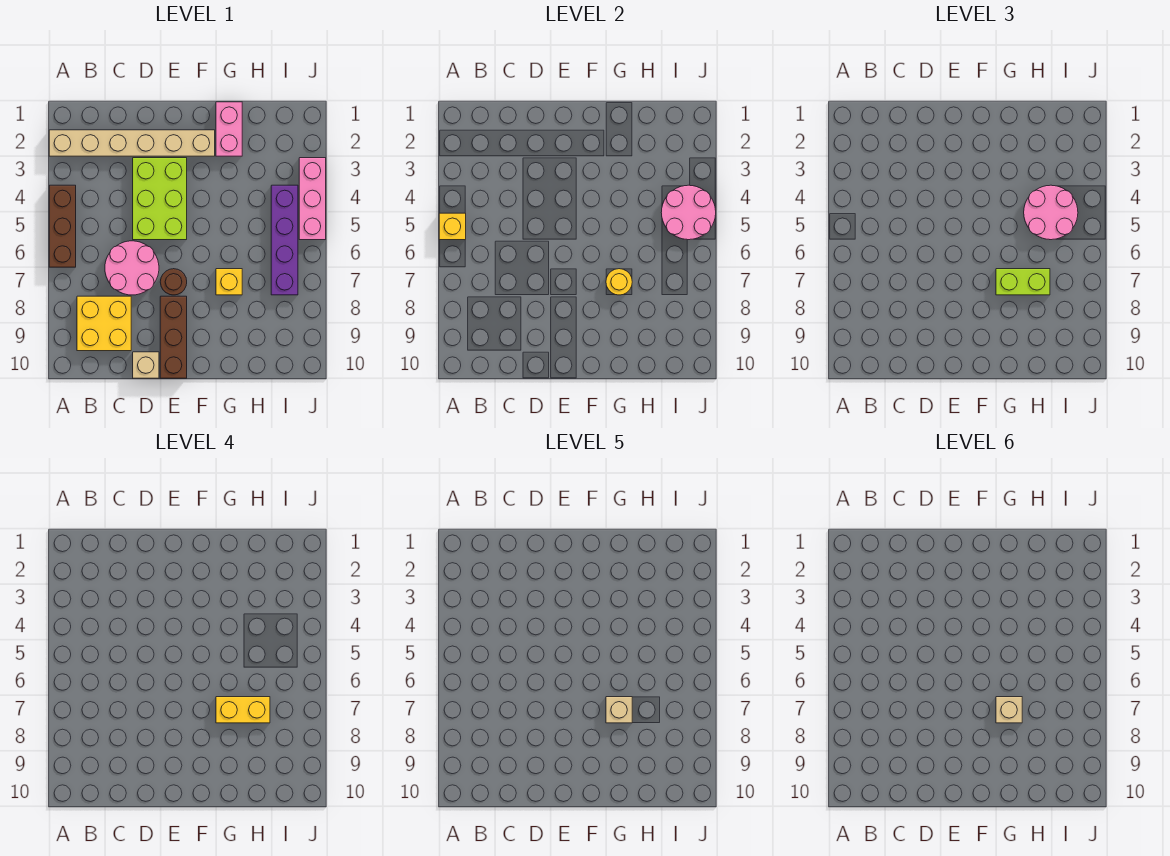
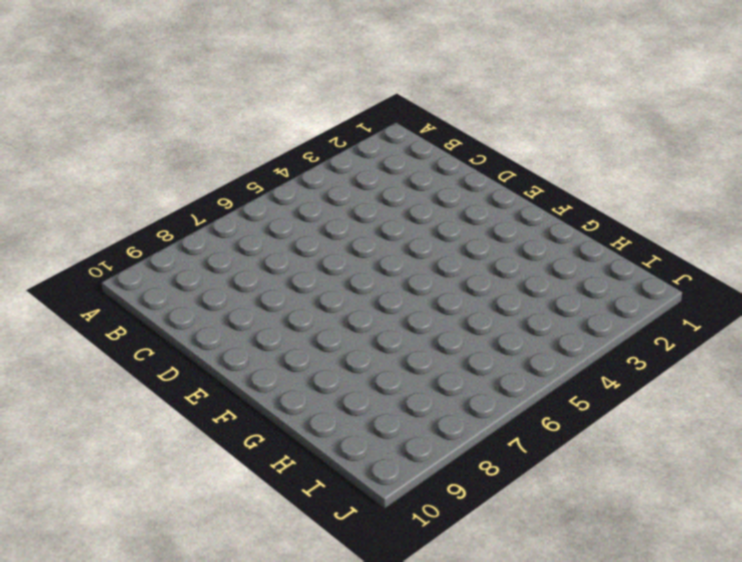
none -> tan brick A2:F2 level 1
none -> brown brick A4:A6 level 1
none -> yellow brick B8:C9 level 1

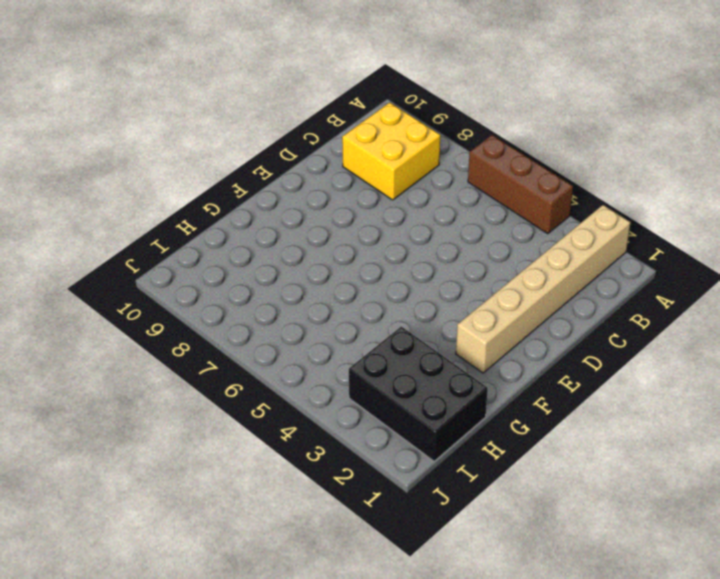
black brick H1:I3 level 1 -> none
none -> pink round brick C6:D7 level 1
none -> lime brick D3:E5 level 1
none -> tan brick D10 level 1

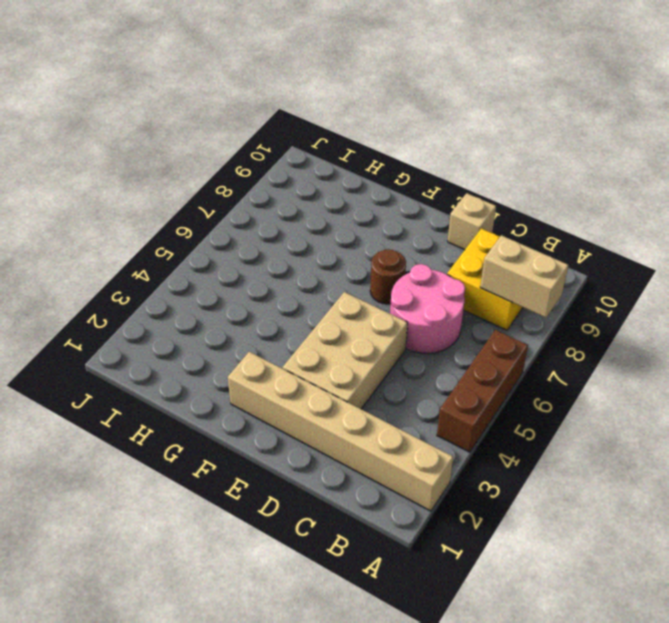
tan brick A8:B8 level 2 -> none
tan brick D3:E5 level 1 -> lime brick D3:E5 level 1
none -> brown brick E8:E10 level 1
none -> pink brick G1:G2 level 1
none -> yellow brick G7 level 1

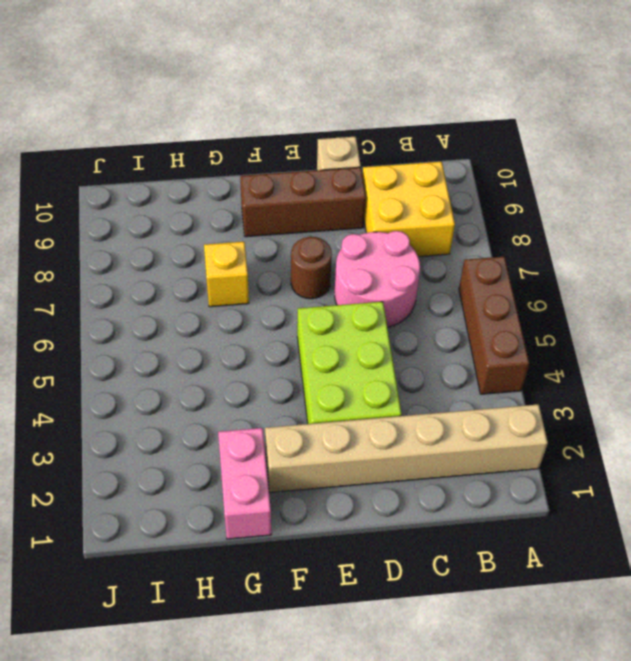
brown brick D9:F9 level 1 -> brown brick E8:E10 level 1
none -> purple brick I4:I7 level 1
none -> pink brick J3:J5 level 1
none -> yellow brick A5 level 2

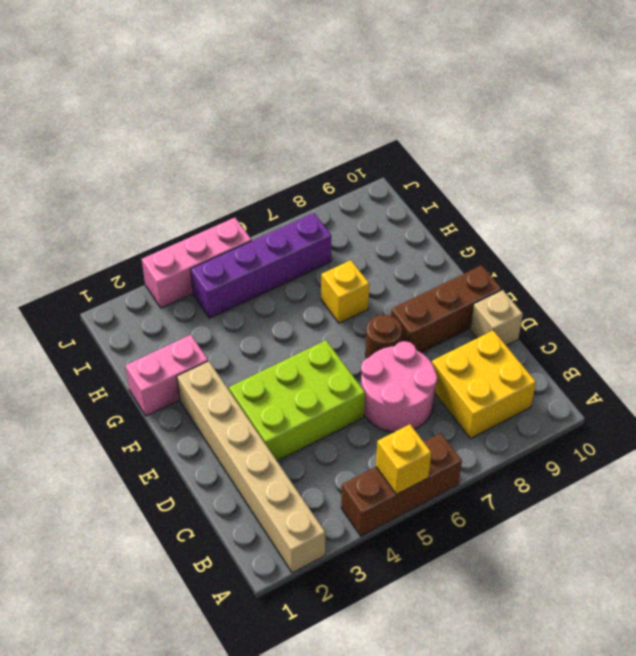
none -> yellow round brick G7 level 2
none -> pink round brick I4:J5 level 2
none -> lime brick G7:H7 level 3

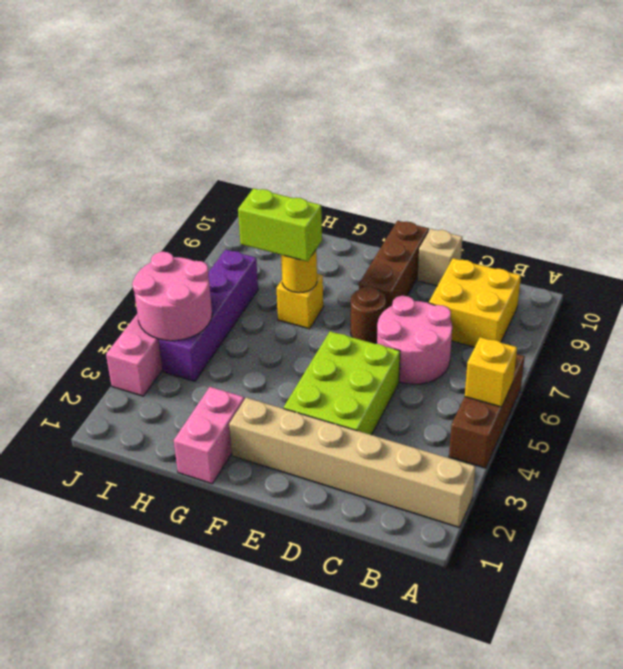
none -> pink round brick H4:I5 level 3
none -> yellow brick G7:H7 level 4
none -> tan brick G7 level 5

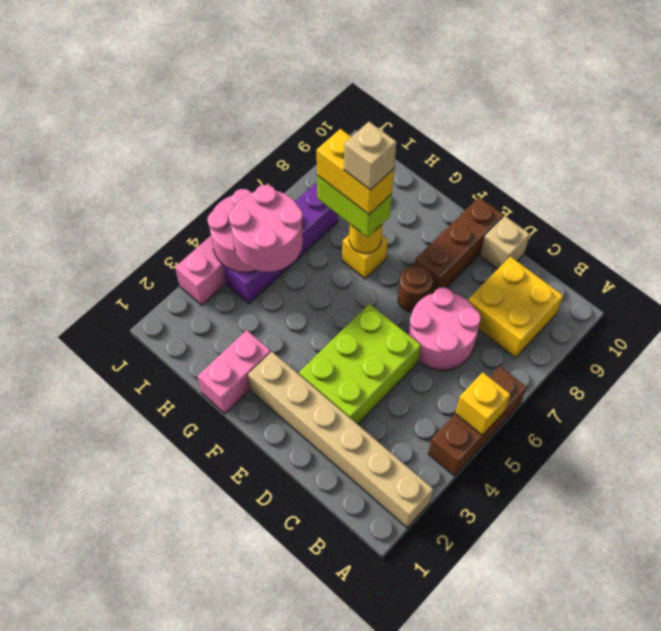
none -> tan brick G7 level 6

